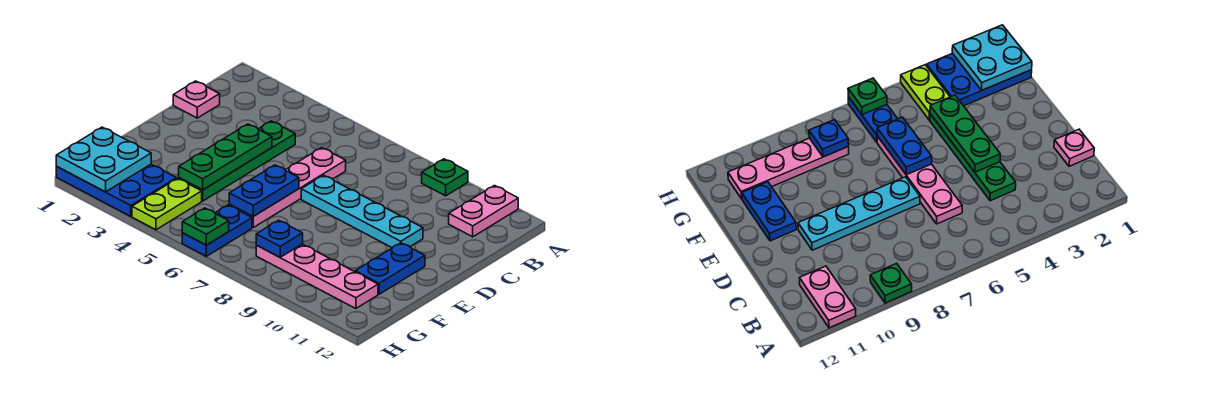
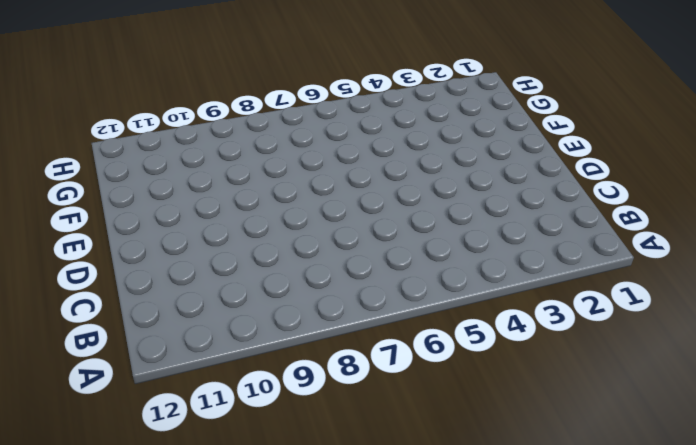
none -> green plate A9 level 1
none -> pink plate A11:B11 level 1
none -> pink plate C1 level 1

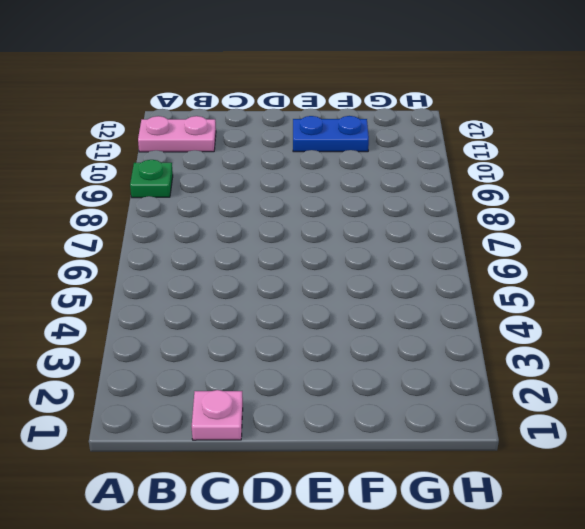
none -> green plate C4:F4 level 1
none -> pink plate C6:F6 level 1
none -> cyan plate D7:D10 level 1

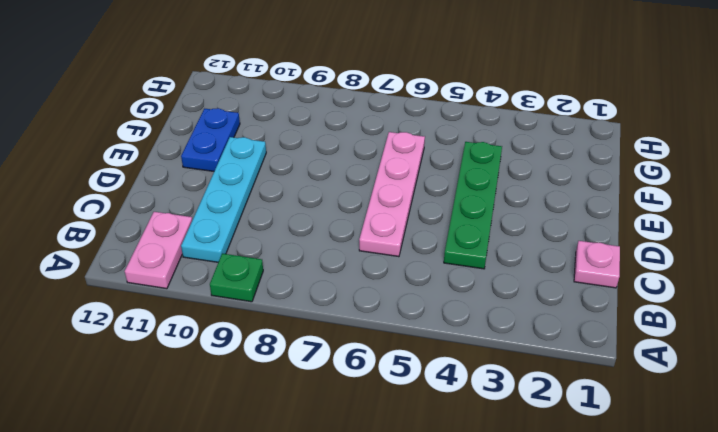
cyan plate B10:E10 level 1 -> cyan plate D7:D10 level 1
none -> blue plate G1:H3 level 1
none -> lime plate G4:H4 level 1
none -> blue plate G6:H6 level 1

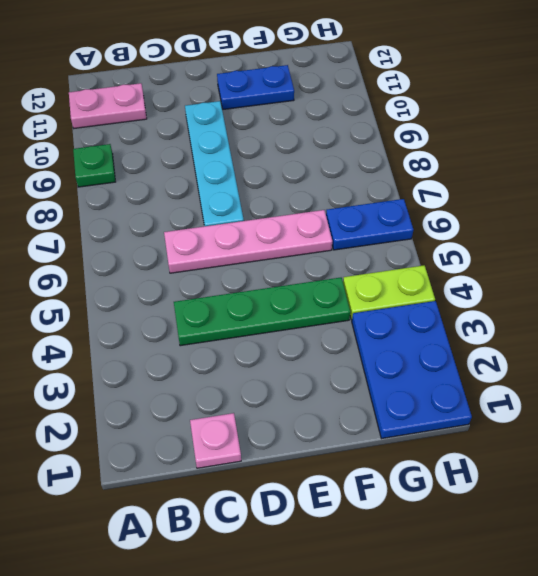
none -> pink plate G8:G11 level 1
none -> green plate D4:F4 level 2
none -> blue plate E6:F6 level 2

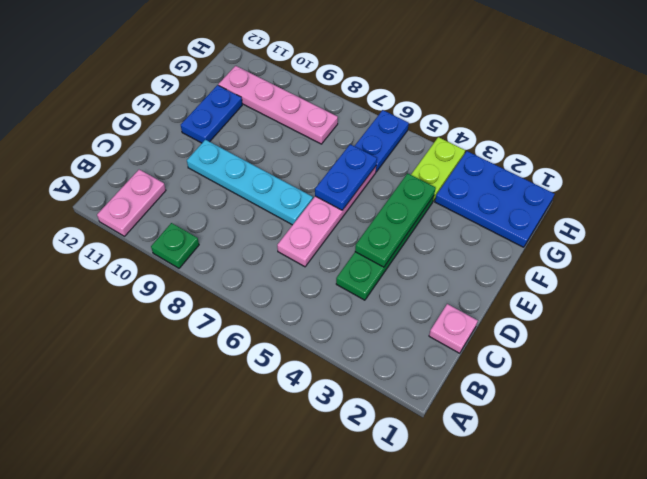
none -> cyan plate G1:H2 level 2
none -> blue plate G8 level 2
none -> green plate H6 level 2

